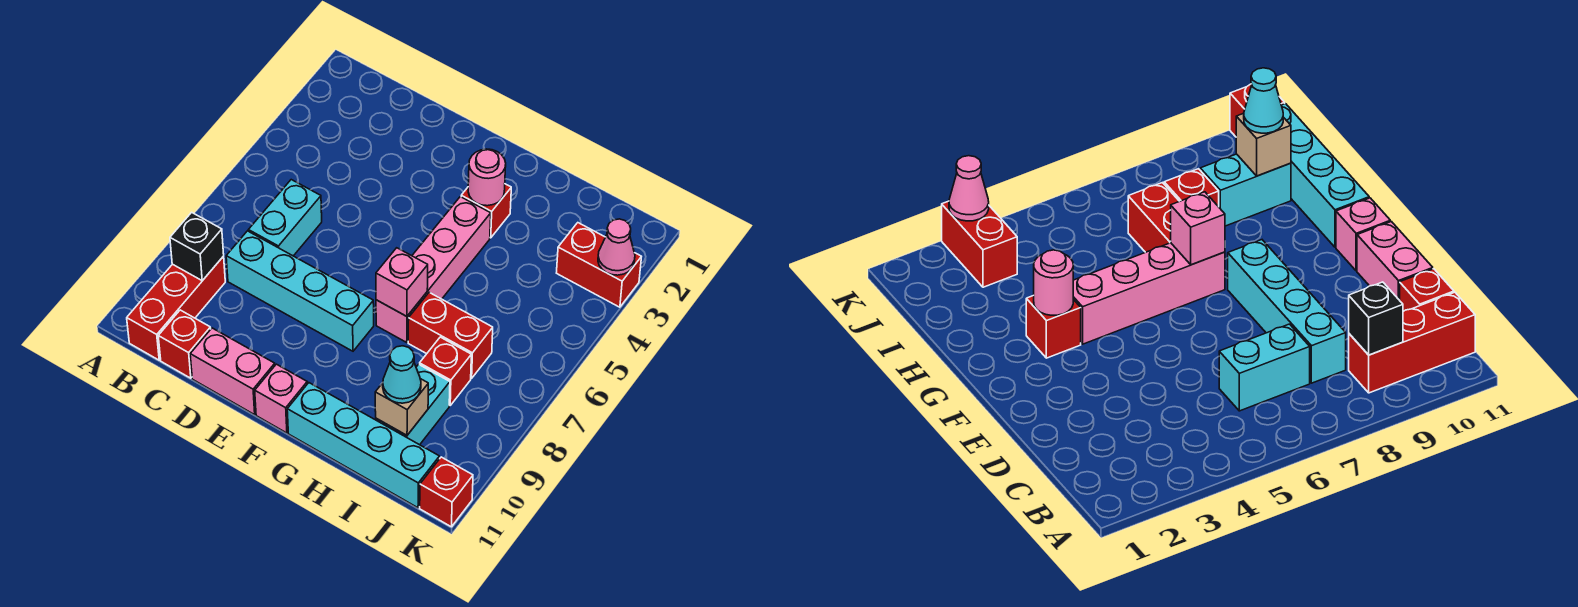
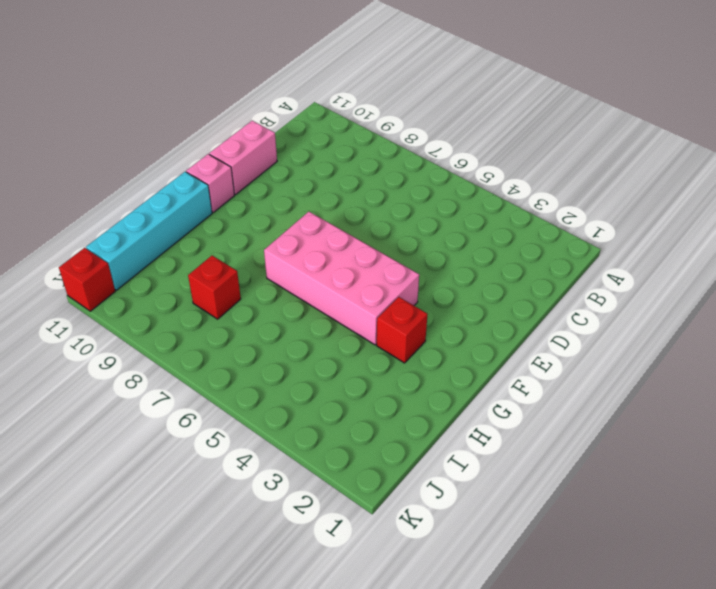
pink brick F4:G7 level 1 -> pink brick G4:G7 level 1
none -> red brick B9:B11 level 1
none -> cyan brick C6:C7 level 1
none -> cyan brick C8:F8 level 1

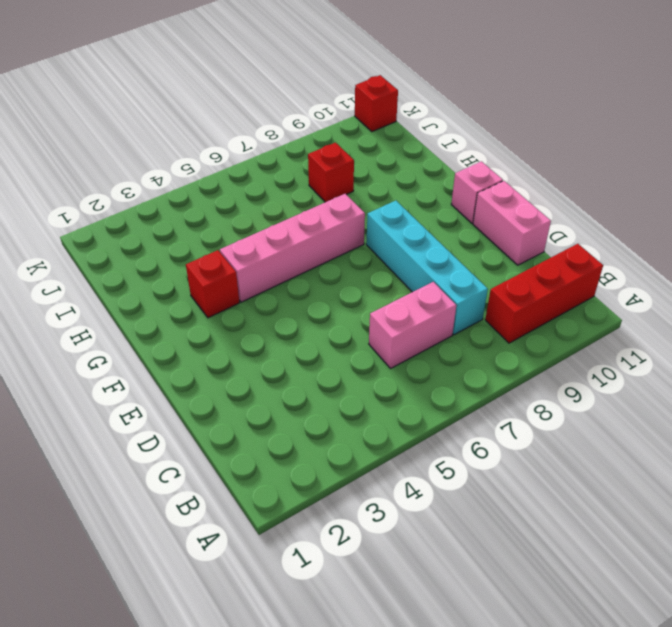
pink brick C6:C7 level 1 -> cyan brick C6:C7 level 1
none -> red brick C11 level 1
none -> cyan brick G11:J11 level 1
none -> red brick H7:I7 level 1

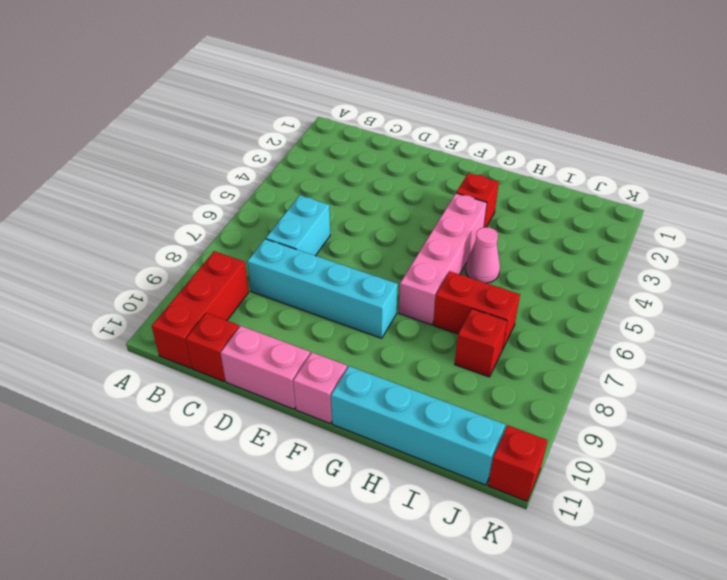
pink cone H5 level 1 -> pink cone K3 level 2
none -> cyan brick I9:I10 level 1
none -> red brick J3:K3 level 1
none -> black brick B9 level 2

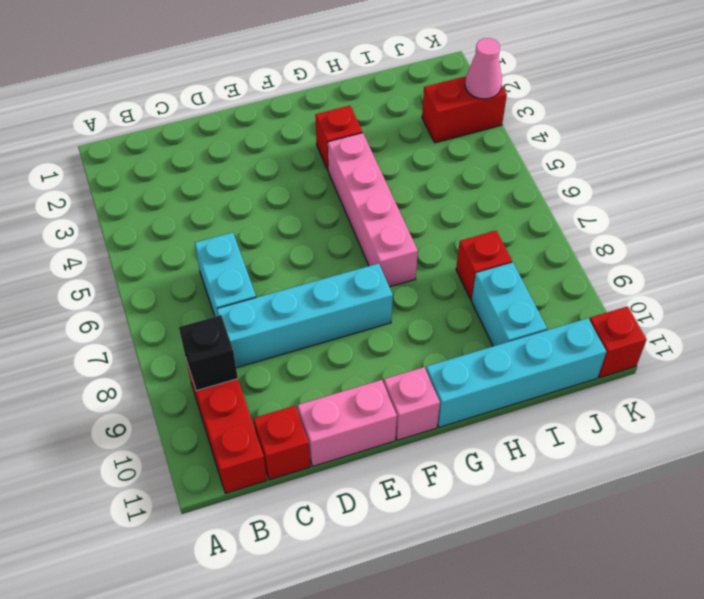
none -> red brick H7:I7 level 1
none -> pink round brick G3 level 2
none -> pink brick G7 level 2

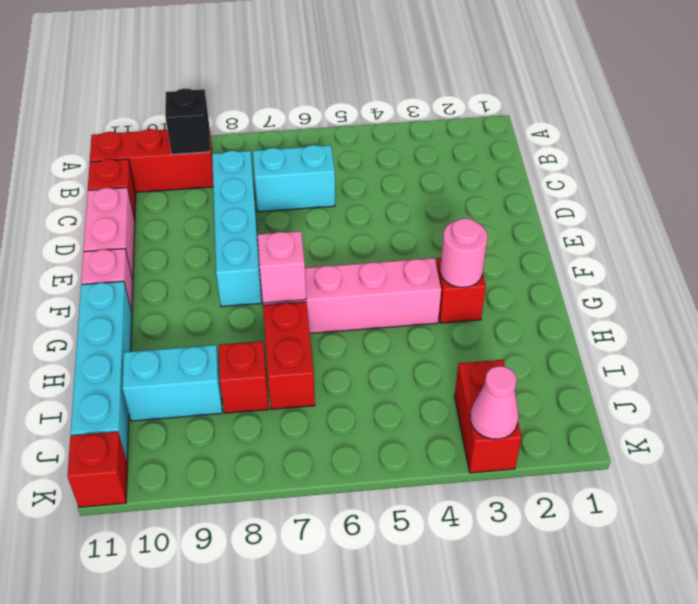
none -> tan brick I10 level 2
none -> cyan cone I10 level 3

